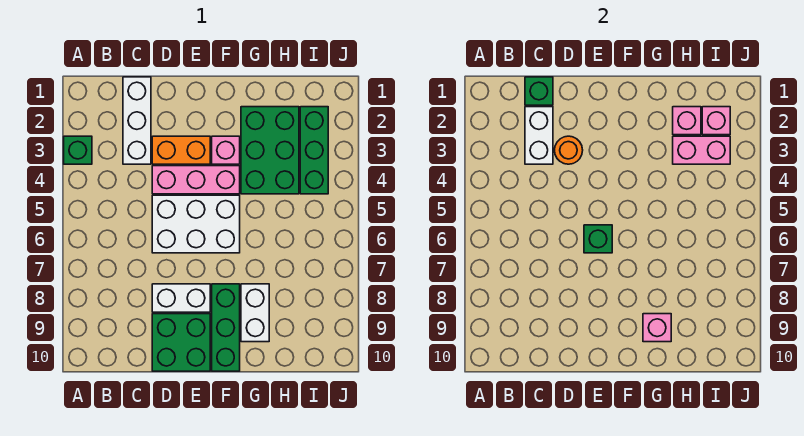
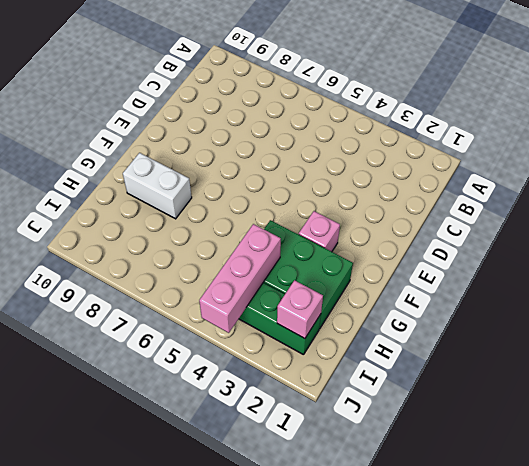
pink brick H4:J4 level 2 -> pink brick D4:F4 level 1
none -> green brick A3 level 1
none -> white brick C1:C3 level 1
none -> orange brick D3:E3 level 1

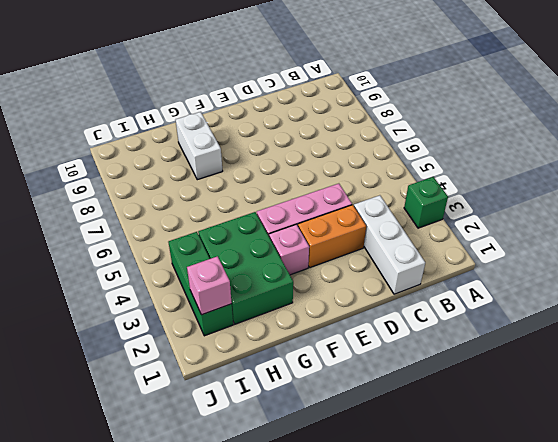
none -> white brick D5:F6 level 1
none -> white brick D8:E8 level 1
none -> green brick D9:E10 level 1

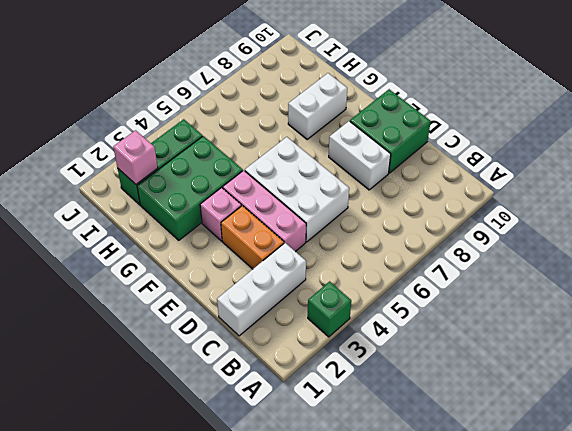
none -> green brick F8:F10 level 1
none -> green brick C1 level 2
none -> white brick C2:C3 level 2

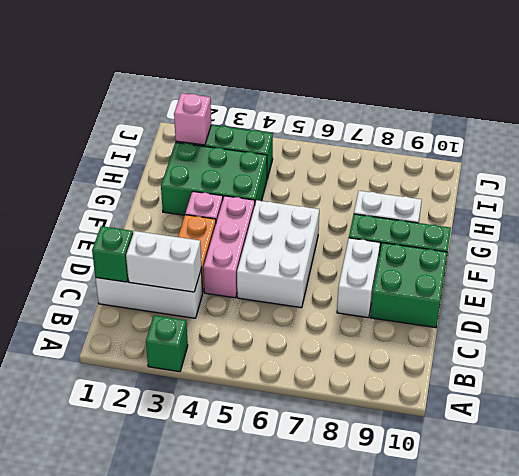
none -> orange round brick D3 level 2
none -> green brick E6 level 2
none -> pink brick G9 level 2

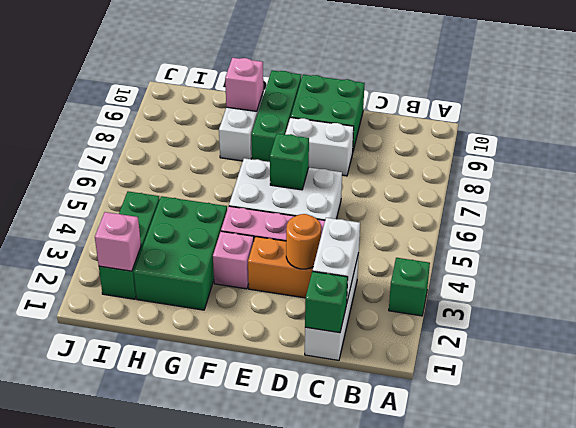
none -> pink brick H2 level 2
none -> pink brick H3:I3 level 2

